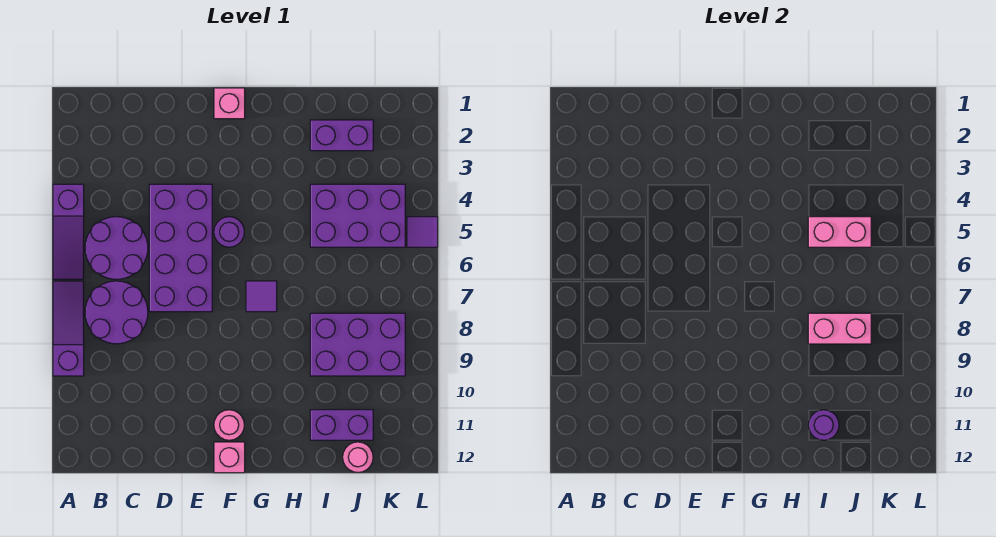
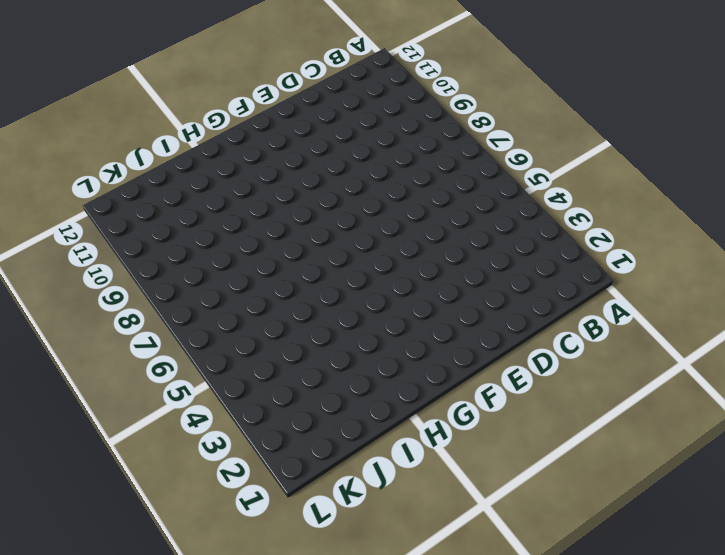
none -> purple slope A4:A6 level 1 top 4
none -> purple slope A7:A9 level 1 top 9
none -> purple round brick B5:C6 level 1

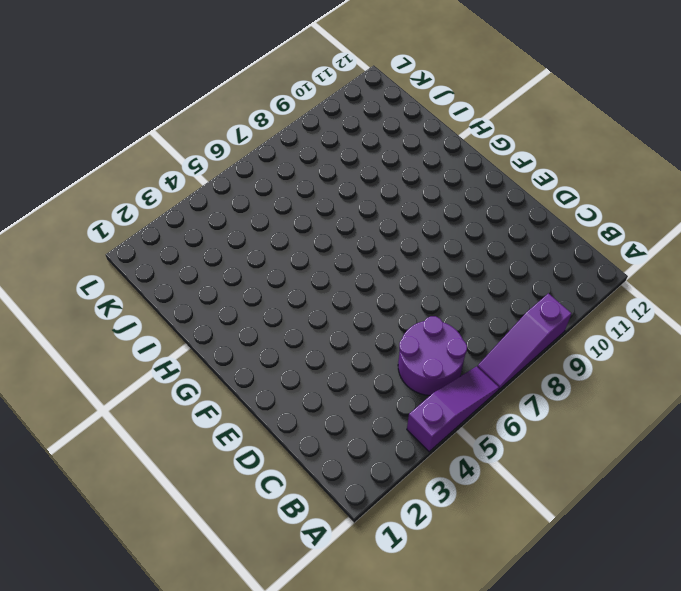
none -> purple round brick B7:C8 level 1
none -> purple brick D4:E7 level 1
none -> pink brick F1 level 1

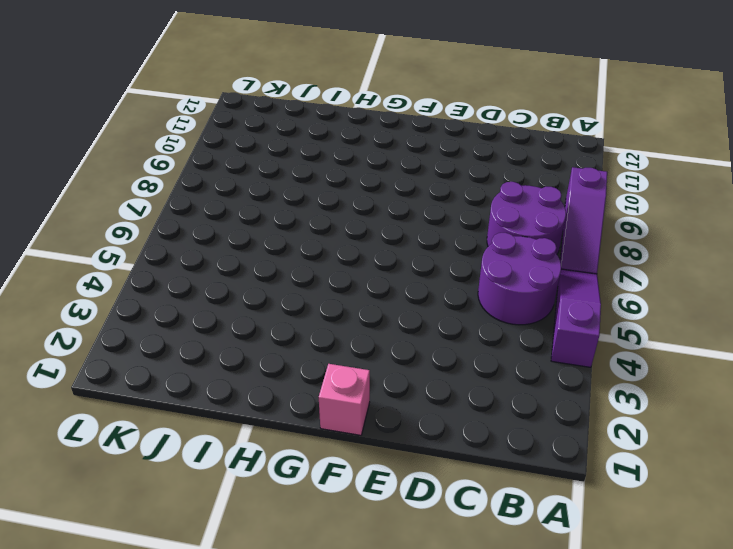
none -> purple brick D4:E7 level 1
none -> purple round brick F5 level 1
none -> pink round brick F11 level 1

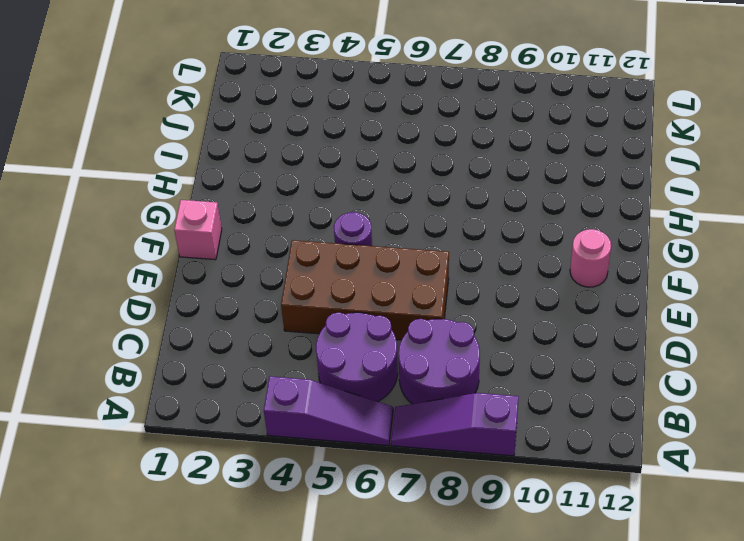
brown brick D4:E7 level 1 -> purple brick D4:E7 level 1
none -> pink brick F12 level 1
none -> purple tile G7 level 1
none -> purple brick I2:J2 level 1

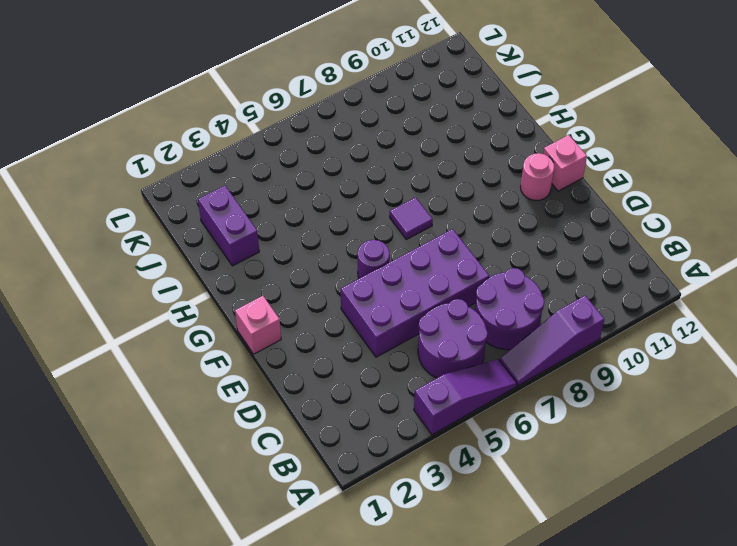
none -> purple brick I4:K5 level 1
none -> purple brick I8:K9 level 1
none -> purple brick I11:J11 level 1

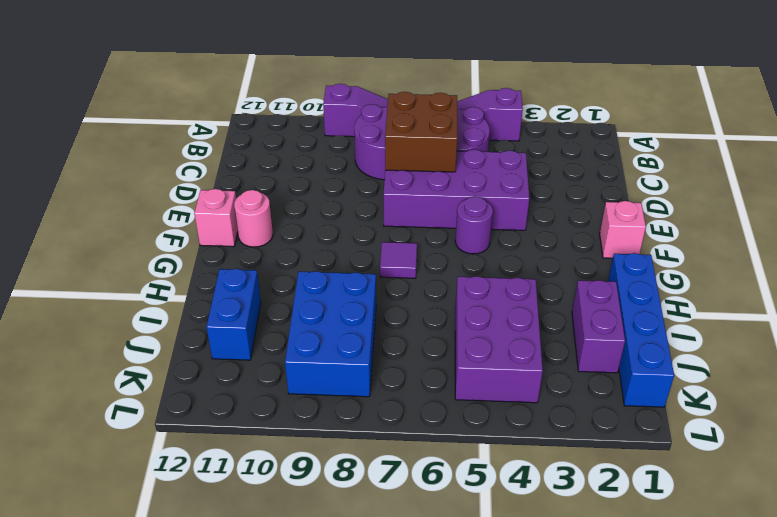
brown brick C6:D7 level 2 -> none
blue brick H1:K1 level 1 -> none
blue brick I8:K9 level 1 -> purple brick I8:K9 level 1
blue brick I11:J11 level 1 -> purple brick I11:J11 level 1
none -> pink round brick J12 level 1
none -> purple tile L5 level 1
none -> pink brick I5:J5 level 2

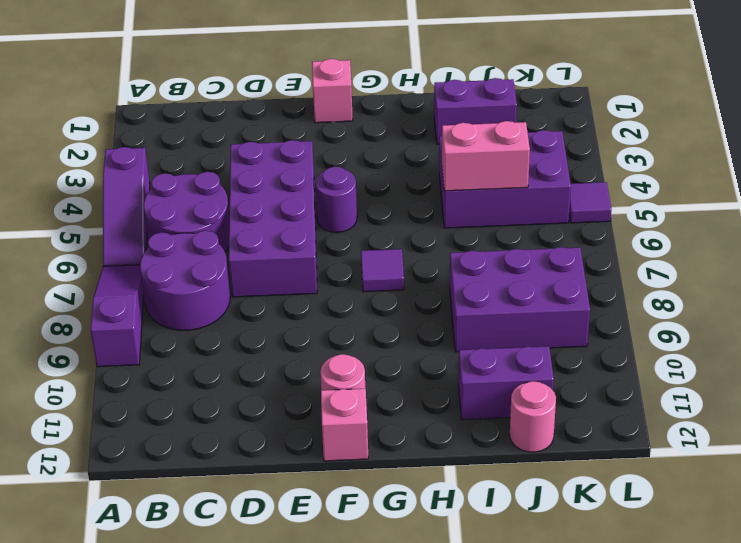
none -> pink brick I8:J8 level 2
none -> purple round brick I11 level 2

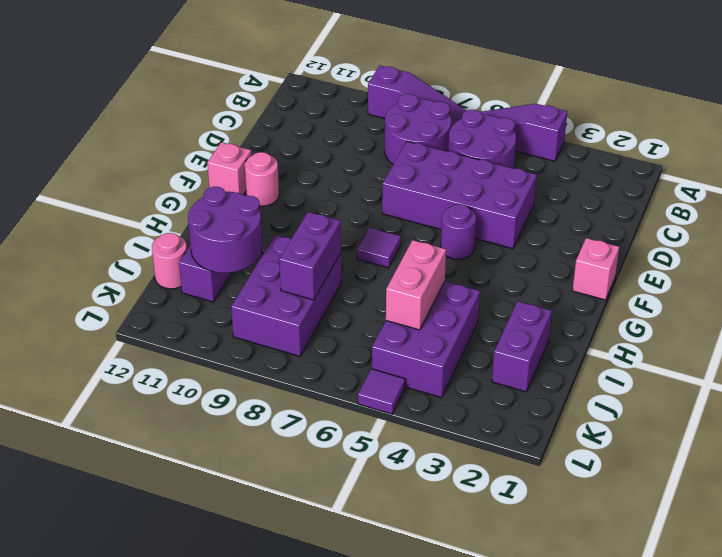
purple brick I8:J8 level 2 -> pink brick I8:J8 level 2
purple round brick I10:J11 level 2 -> purple round brick I11 level 2

